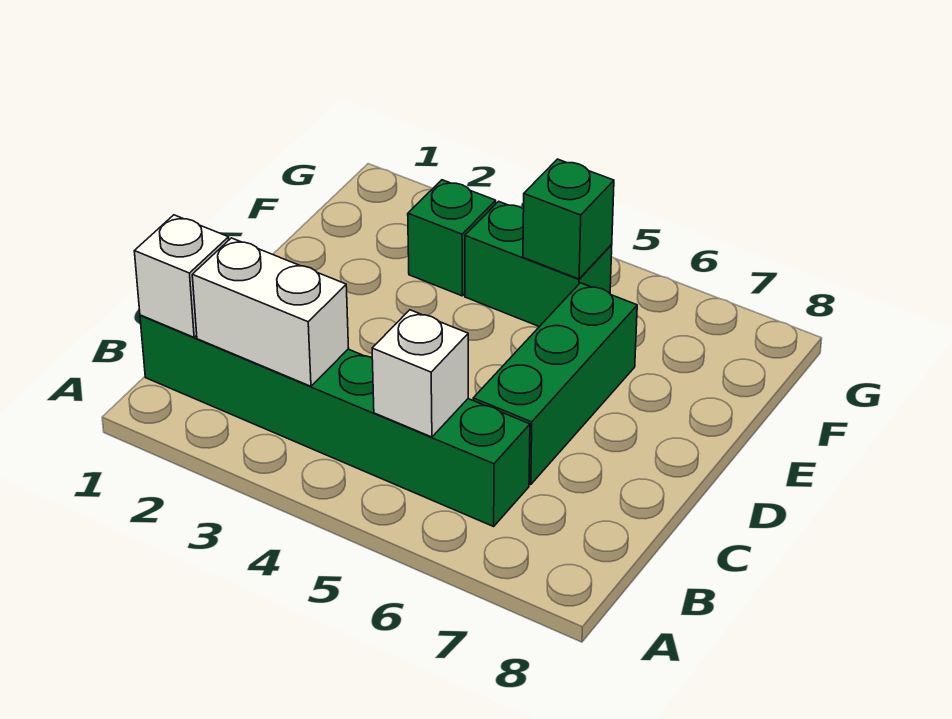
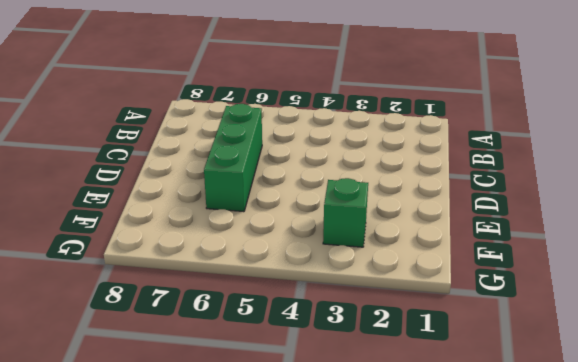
none -> green brick B1:B6 level 1
none -> green brick F4:F5 level 1

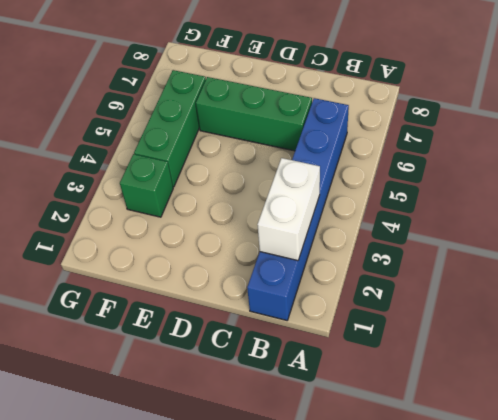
blue brick B1:B6 level 1 -> green brick B1:B6 level 1
green brick F4:F6 level 1 -> green brick F4:F5 level 1
none -> white brick B1 level 2
none -> white brick B5 level 2

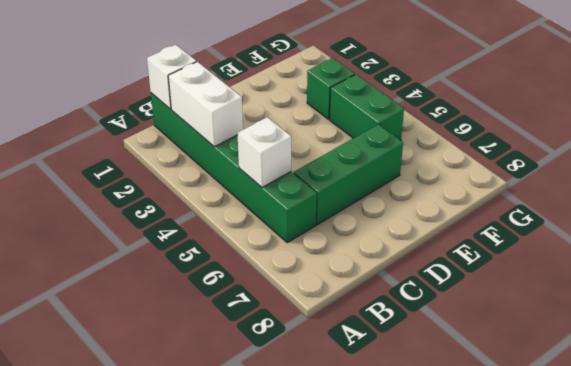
none -> green brick F5 level 2

